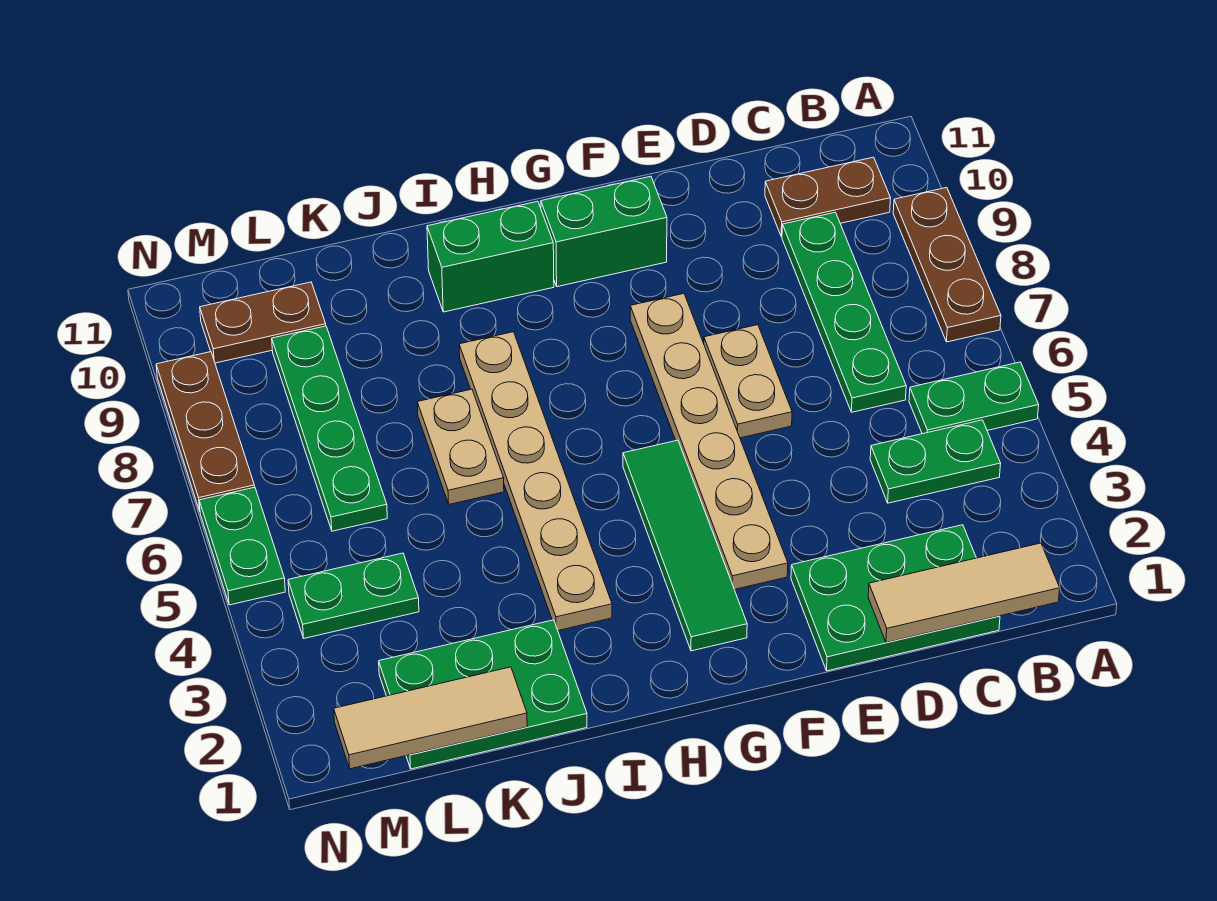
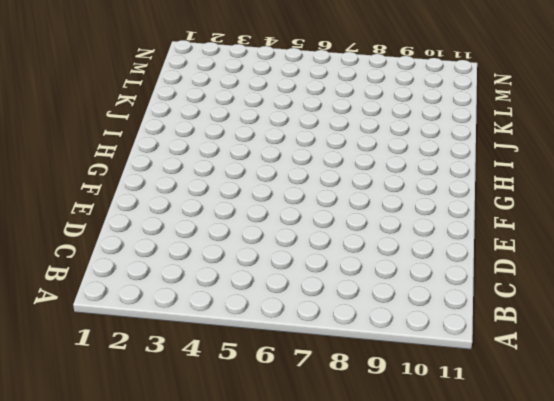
none -> green plate A5:B5 level 1
none -> brown plate A7:A9 level 1
none -> green plate B4:C4 level 1

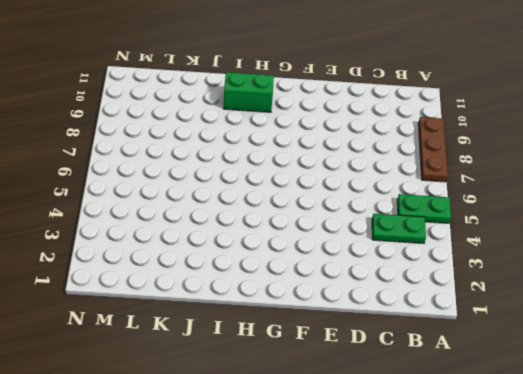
none -> brown plate B10:C10 level 1
none -> green plate C1:E2 level 1
none -> green plate C6:C9 level 1

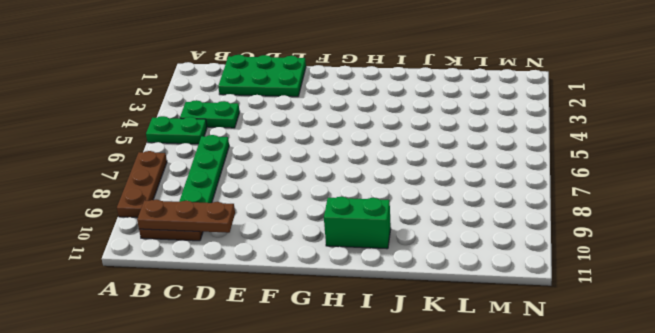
brown plate B10:D10 level 2 -> brown plate N7:N9 level 1
none -> tan plate E6:E7 level 1
none -> tan plate F3:F8 level 1
none -> green brick F10:G10 level 1

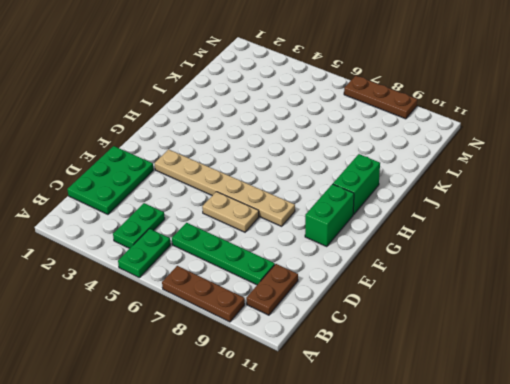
none -> green tile G2:G5 level 1
none -> tan plate I3:I8 level 1
none -> green plate J1:L2 level 1

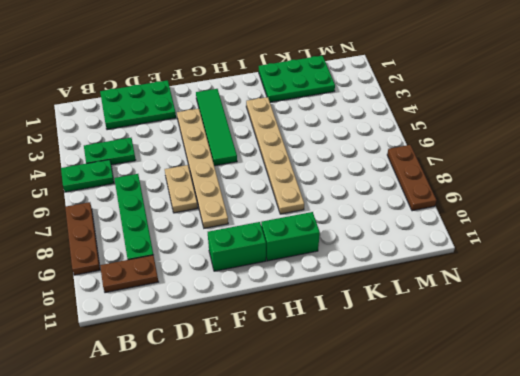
none -> tan plate J6:J7 level 1
none -> green plate L4:M4 level 1
none -> green plate L6:L9 level 1

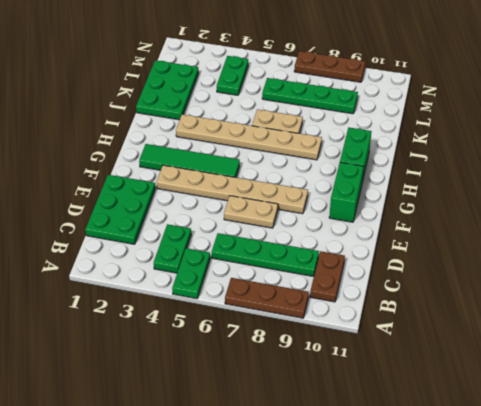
none -> brown plate L10:M10 level 1
none -> green plate N5:N6 level 1
none -> tan tile B1:D1 level 2

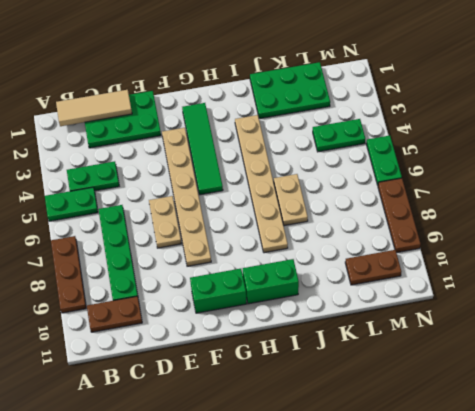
none -> green plate L6:L9 level 1
none -> tan tile K1:M1 level 2

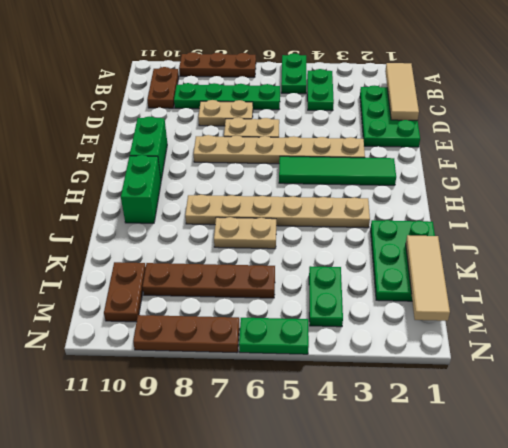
tan plate D7:D8 level 1 -> none
brown plate L6:L9 level 1 -> green plate L6:L9 level 1

